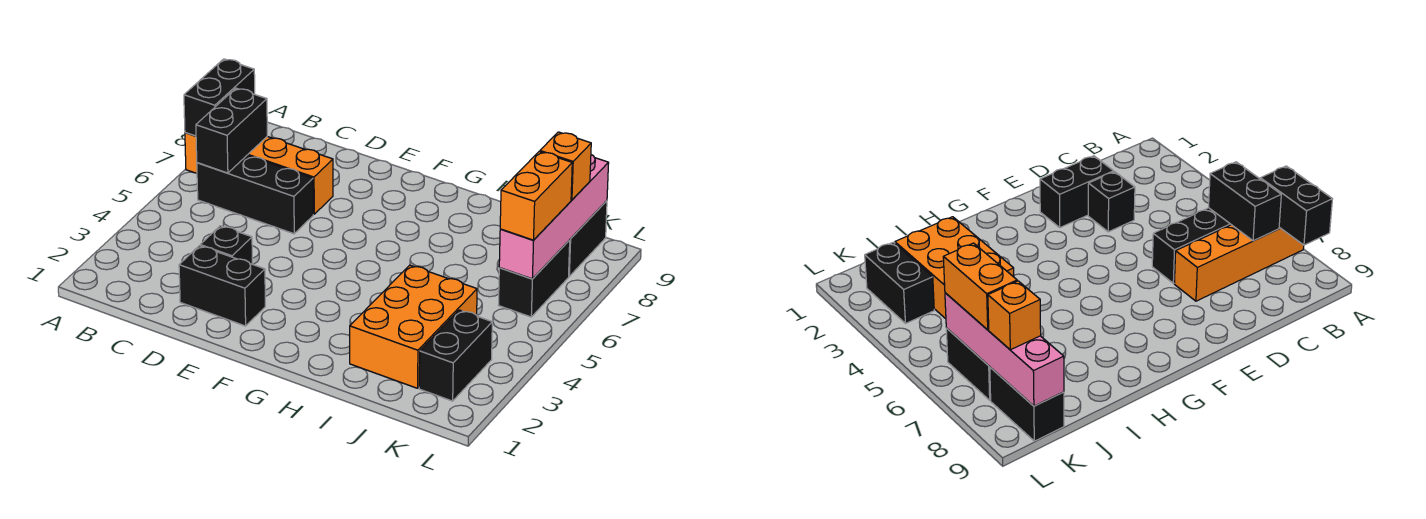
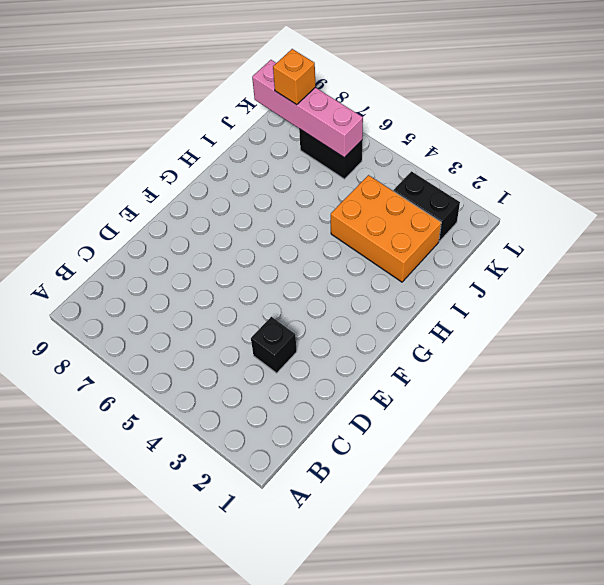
none -> orange brick A7:D7 level 1
none -> black brick B6:D6 level 1
none -> black brick D2:E2 level 1

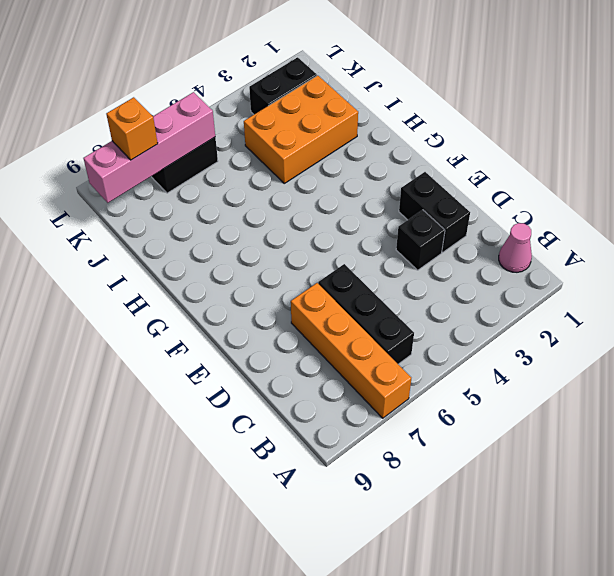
pink cone B1 level 1 -> none
none -> black brick K8:K9 level 1
none -> black brick A7:A8 level 2
none -> black brick B6:B7 level 2

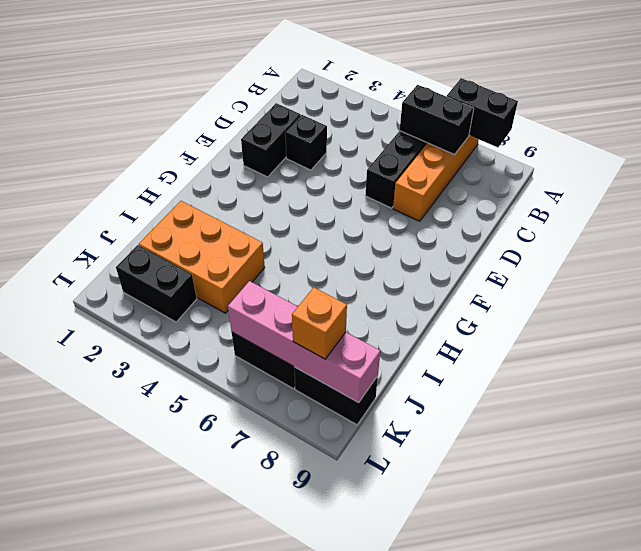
none -> orange brick K6:K7 level 3

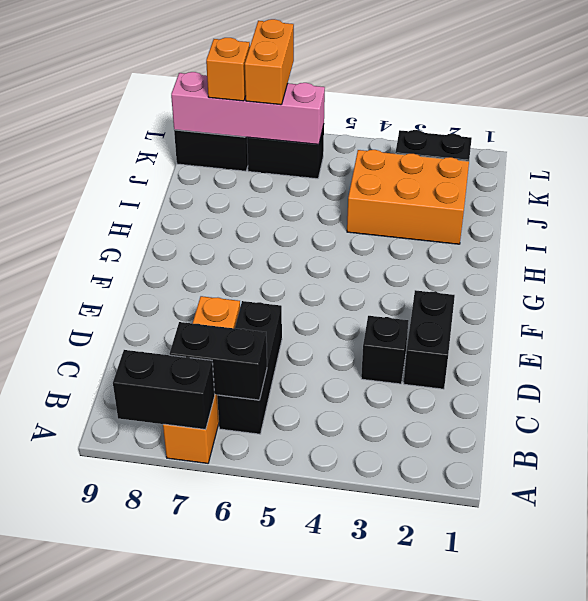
orange brick K7:L7 level 3 -> orange brick K6:K7 level 3

